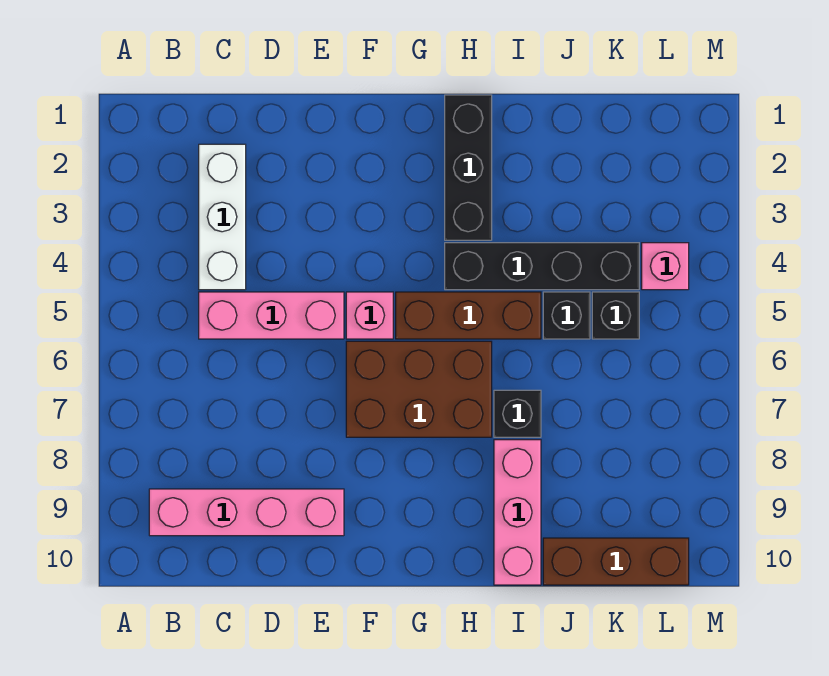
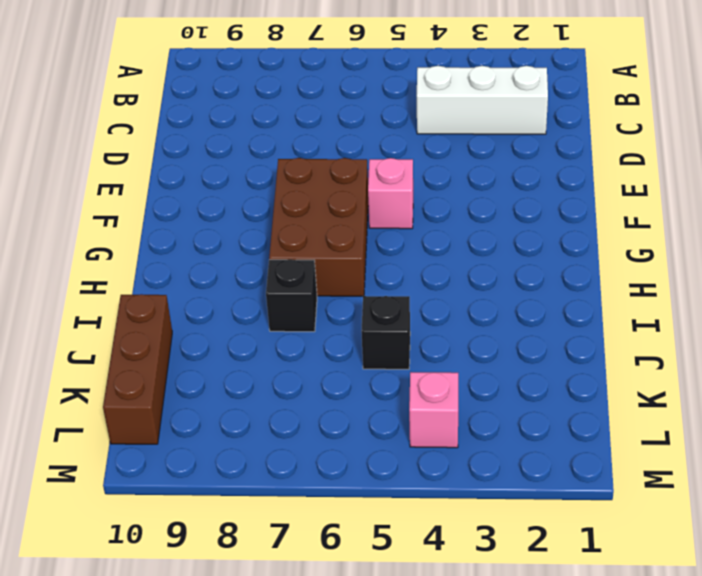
none -> pink brick B9:E9 level 1
none -> pink brick C5:E5 level 1
none -> brown brick G5:I5 level 1

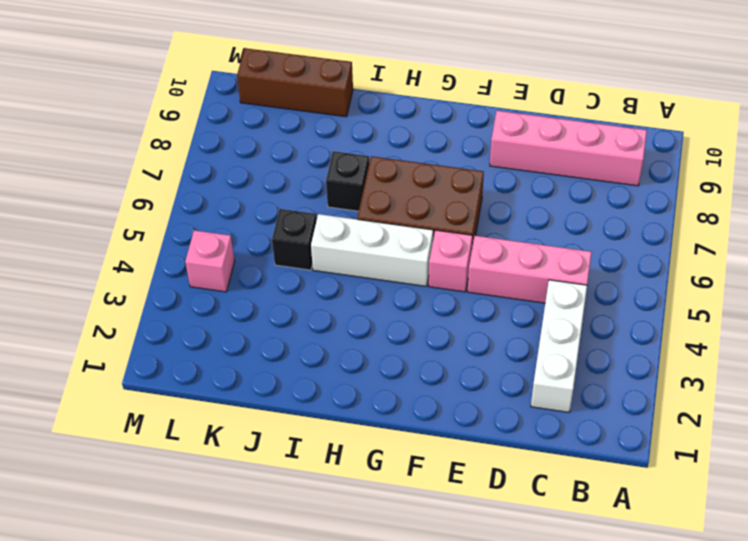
white brick G5:I5 level 1 -> brown brick G5:I5 level 1
none -> black brick H1:H3 level 1
none -> black brick H4:K4 level 1
none -> pink brick I8:I10 level 1

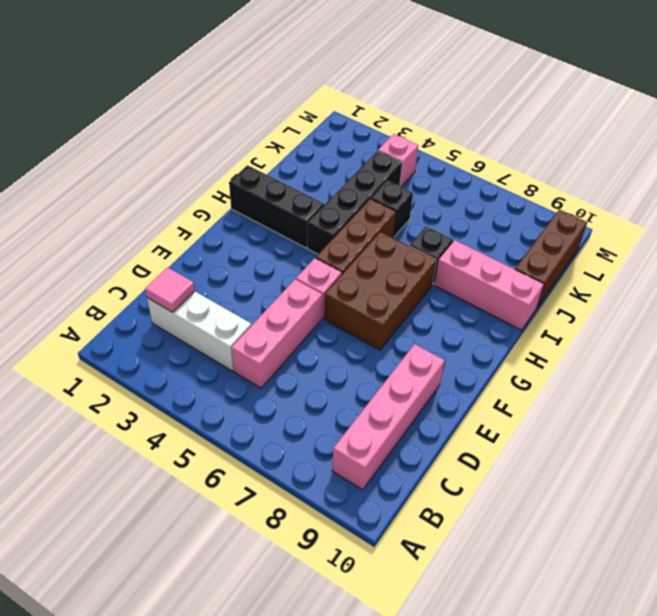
pink tile C2 level 2 -> none
none -> black brick K5 level 1

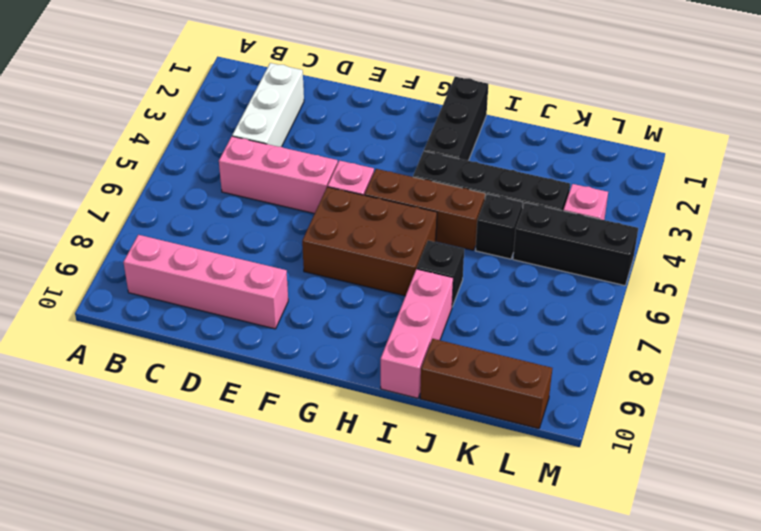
black brick K5:M5 level 1 -> black brick K5 level 1

